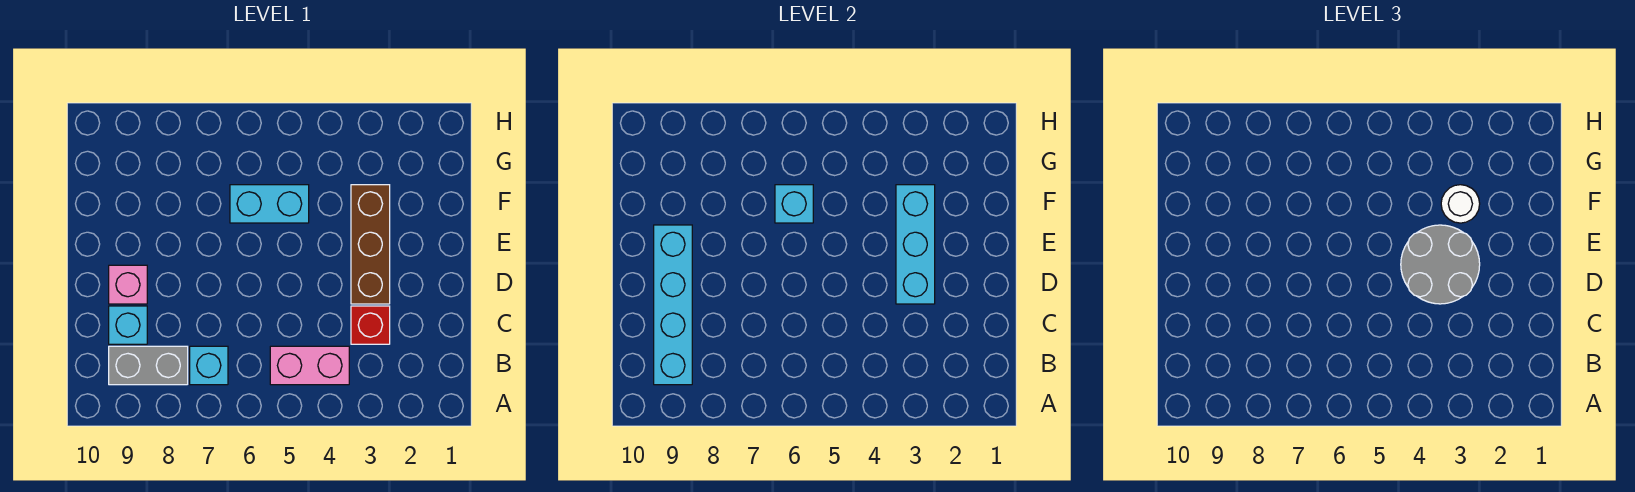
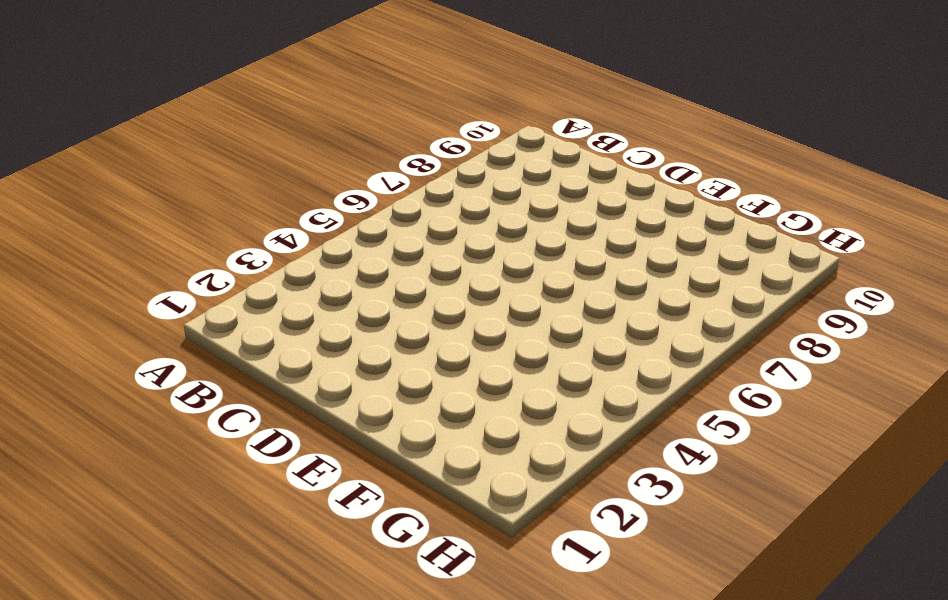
none -> pink brick B4:B5 level 1
none -> cyan brick B7 level 1
none -> grey brick B8:B9 level 1

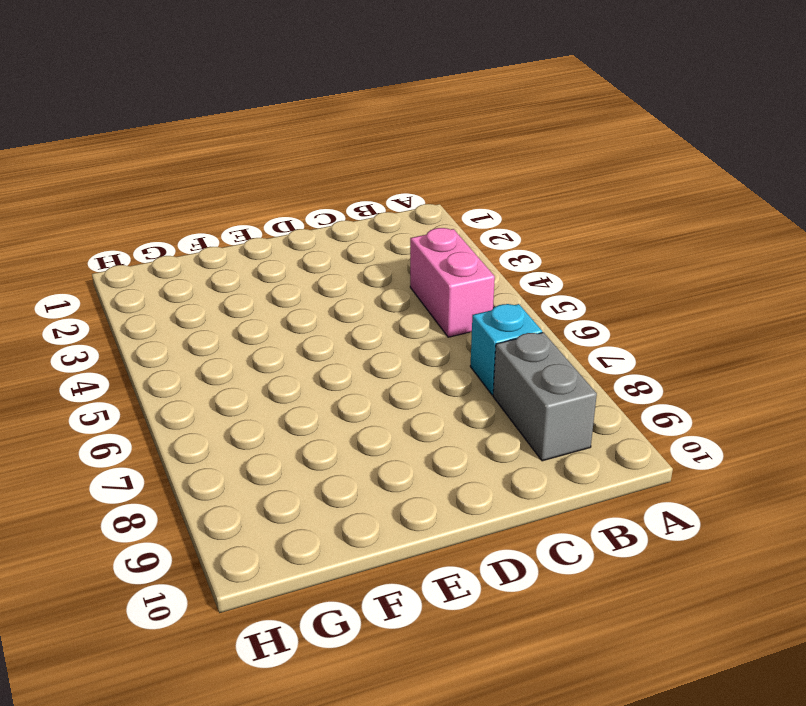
none -> red brick C3 level 1
none -> cyan brick C9 level 1
none -> brown brick D3:F3 level 1

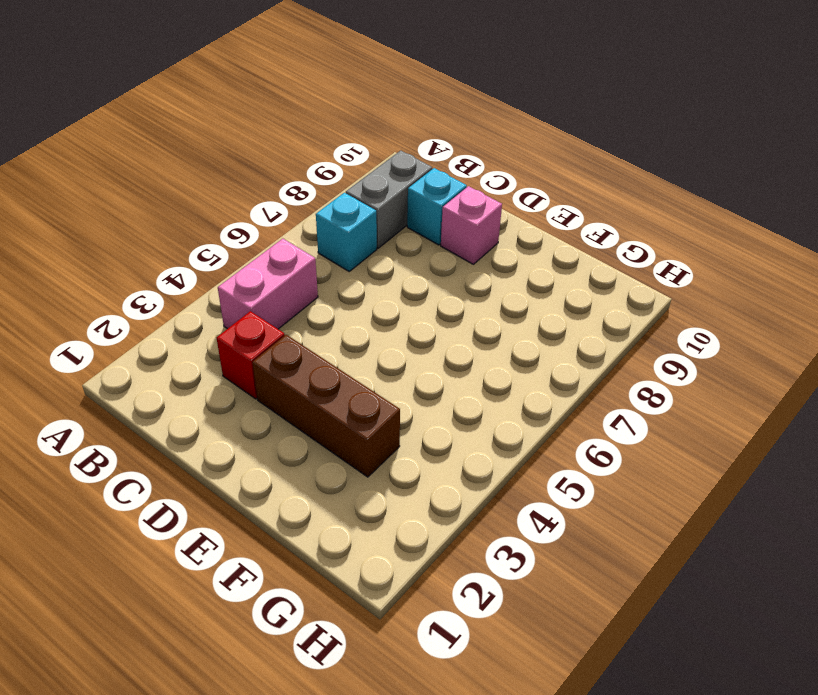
none -> cyan brick F5:F6 level 1
none -> cyan brick B9:E9 level 2
none -> cyan brick D3:F3 level 2

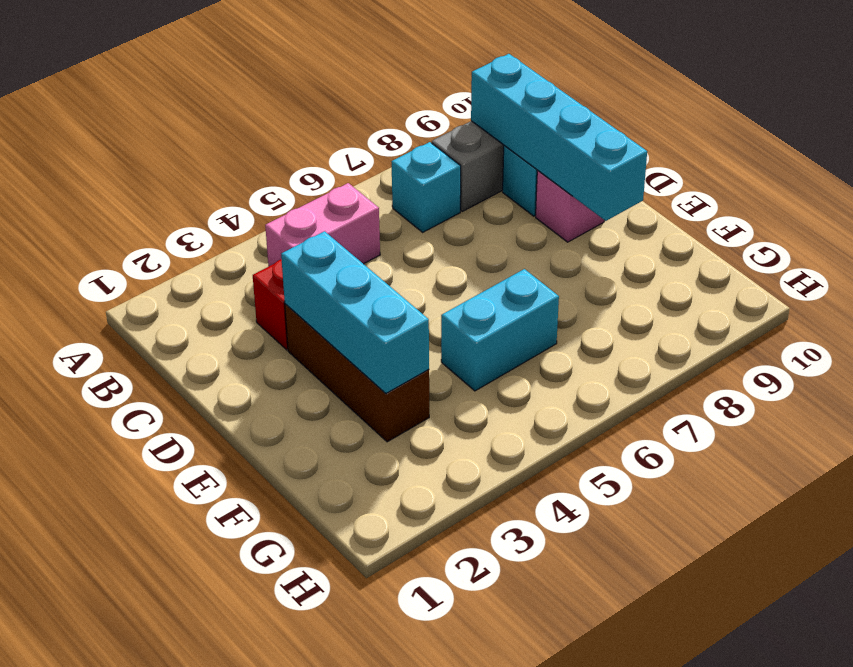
none -> cyan brick F6 level 2
none -> grey round brick D3:E4 level 3
none -> white round brick F3 level 3

